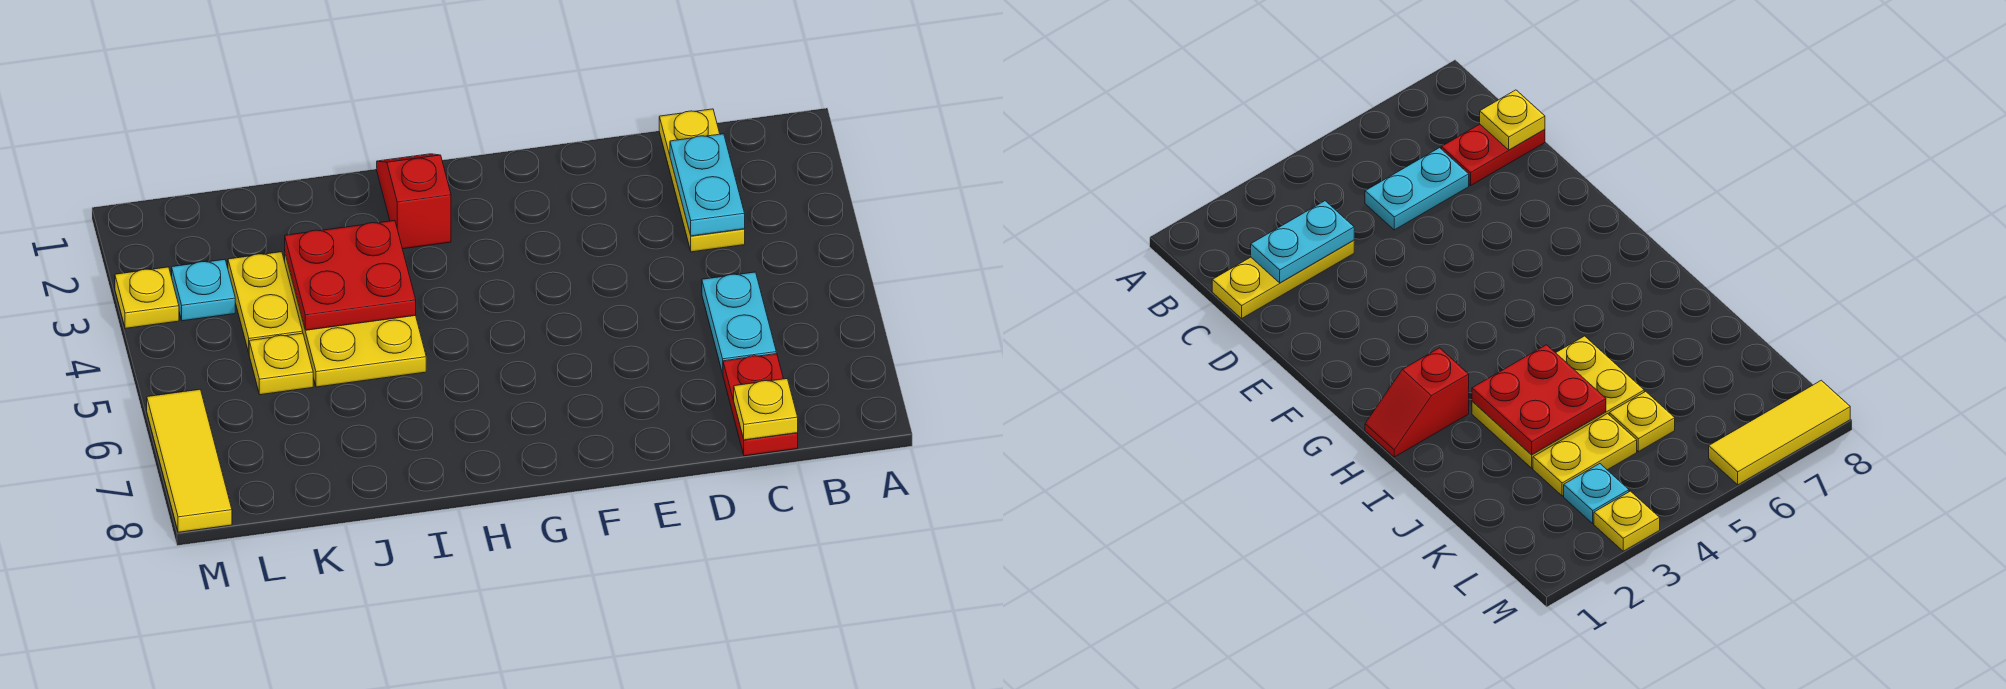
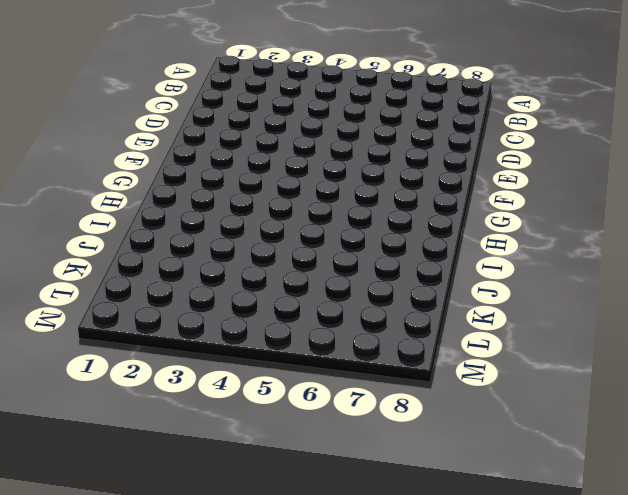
none -> yellow plate C1:C3 level 1
none -> cyan plate C5:C6 level 1
none -> red plate C7:C8 level 1

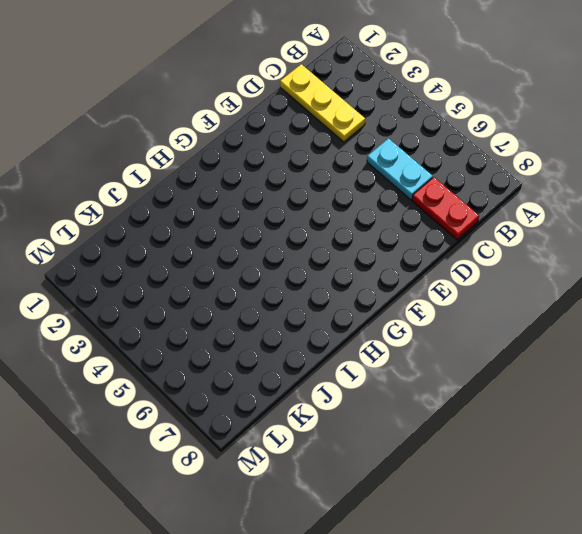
none -> red slope H1:H2 level 1 top 2
none -> yellow plate I3:J5 level 1
none -> yellow plate K3:K4 level 1

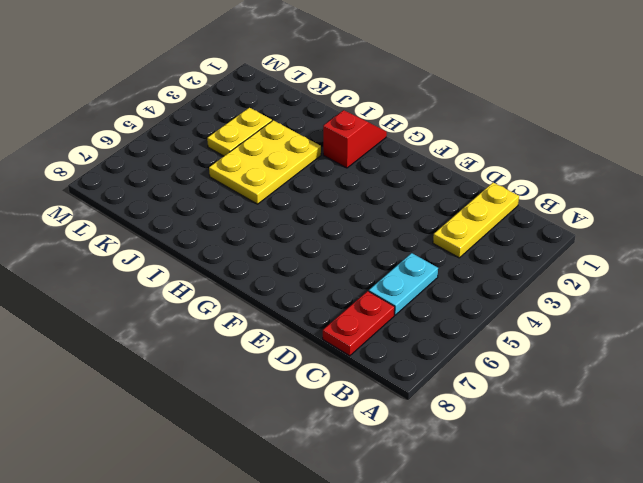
none -> yellow plate K5 level 1
none -> cyan plate L3 level 1
none -> yellow plate M3 level 1

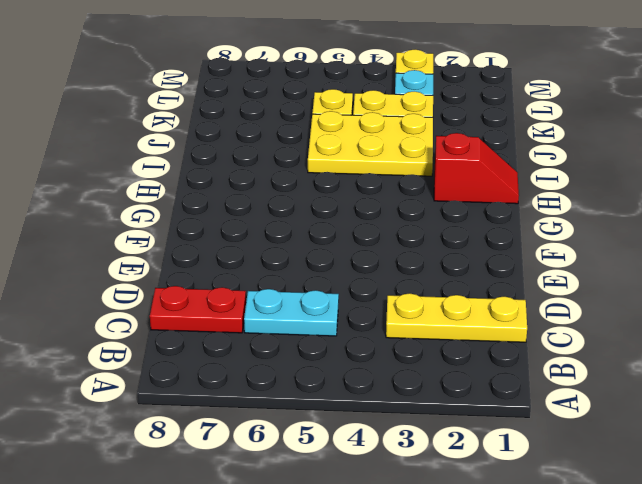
none -> yellow tile M6:M8 level 1
none -> cyan plate C2:C3 level 2
none -> yellow plate C8 level 2

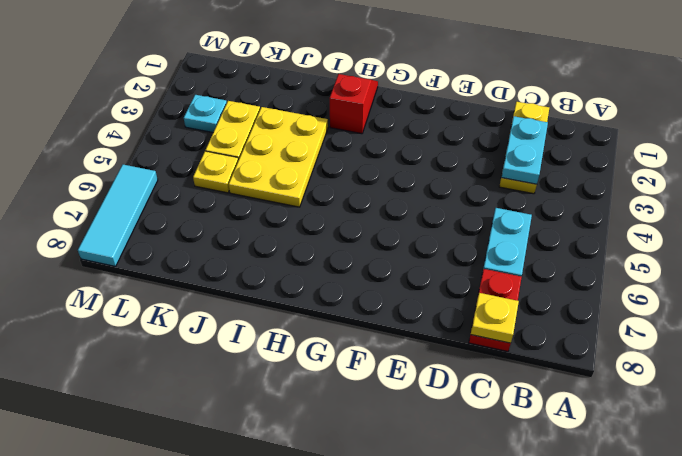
cyan tile M6:M8 level 1 -> yellow tile M6:M8 level 1
none -> yellow plate M3 level 1
none -> red plate I3:J4 level 2

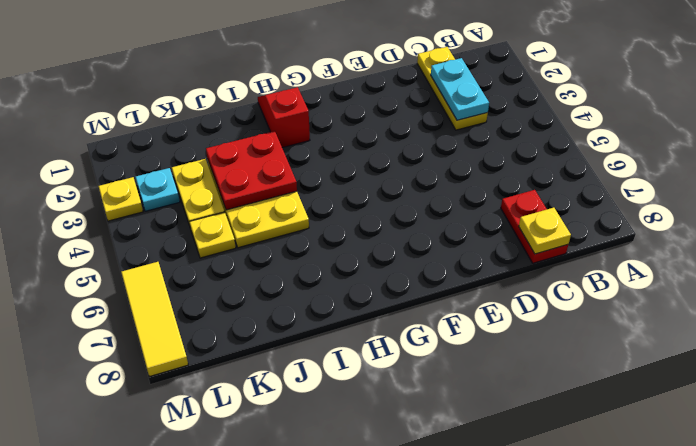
none -> cyan plate C5:C6 level 1

